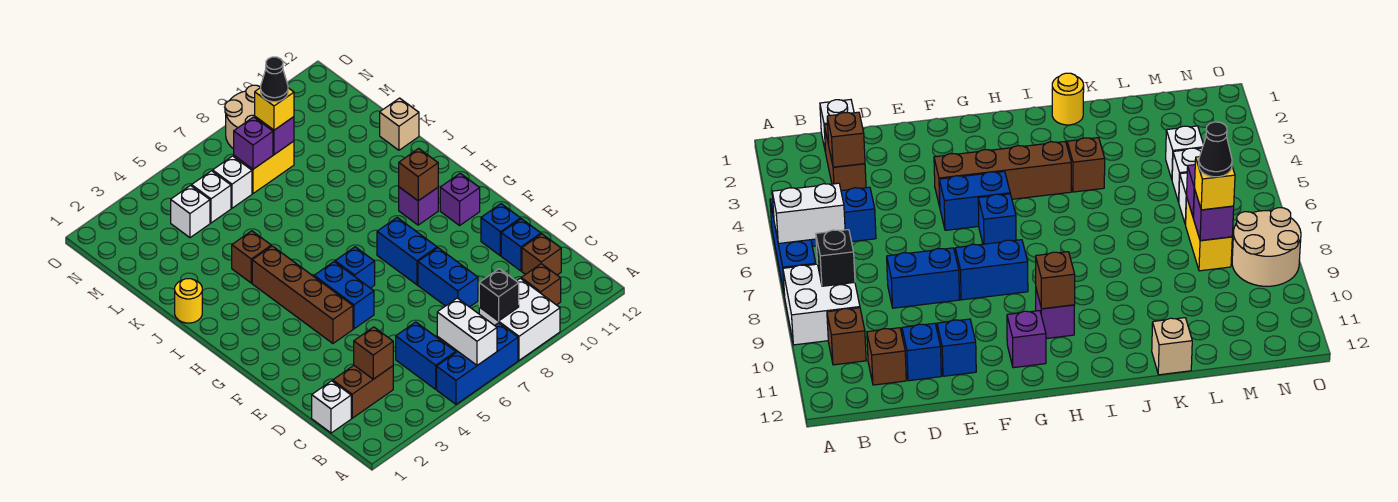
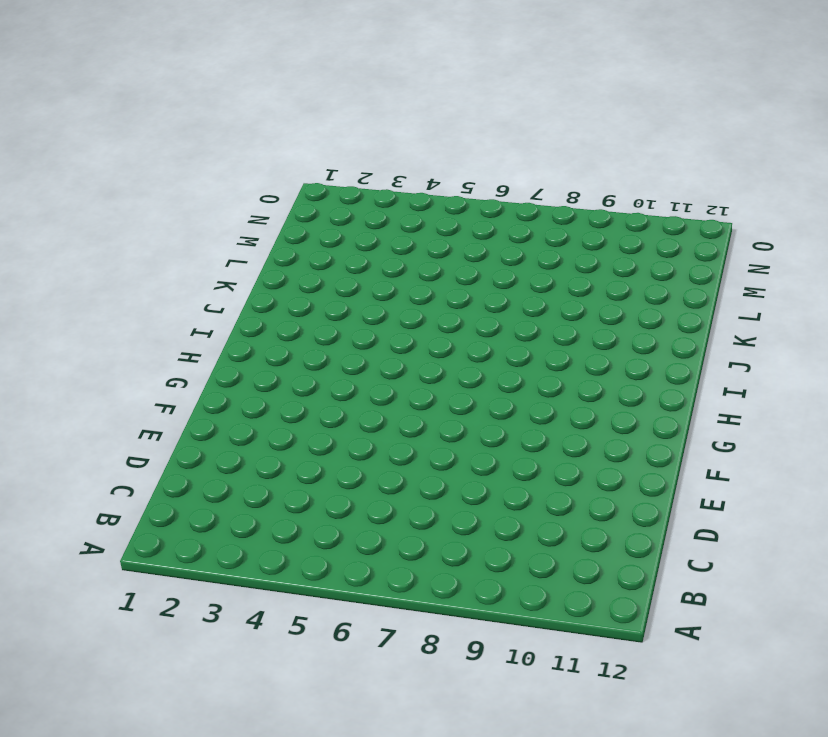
none -> blue brick A5:A7 level 1
none -> white brick A8:B9 level 1
none -> blue brick B5:C5 level 1
none -> brown brick B10 level 1

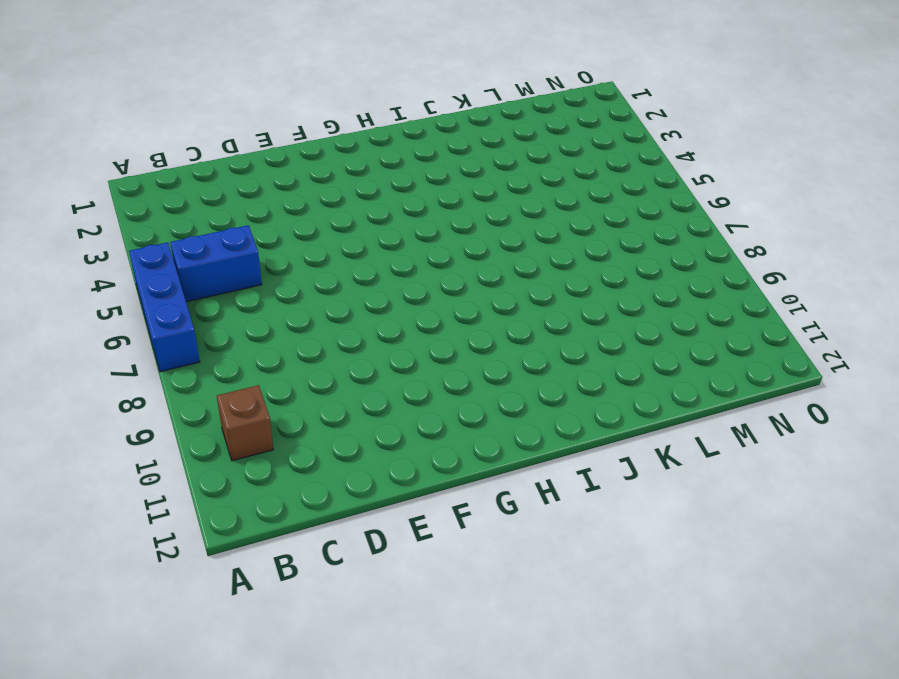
none -> white brick A8:B9 level 1
none -> white brick C1 level 1
none -> brown brick C2:C3 level 1
none -> brown brick C11 level 1

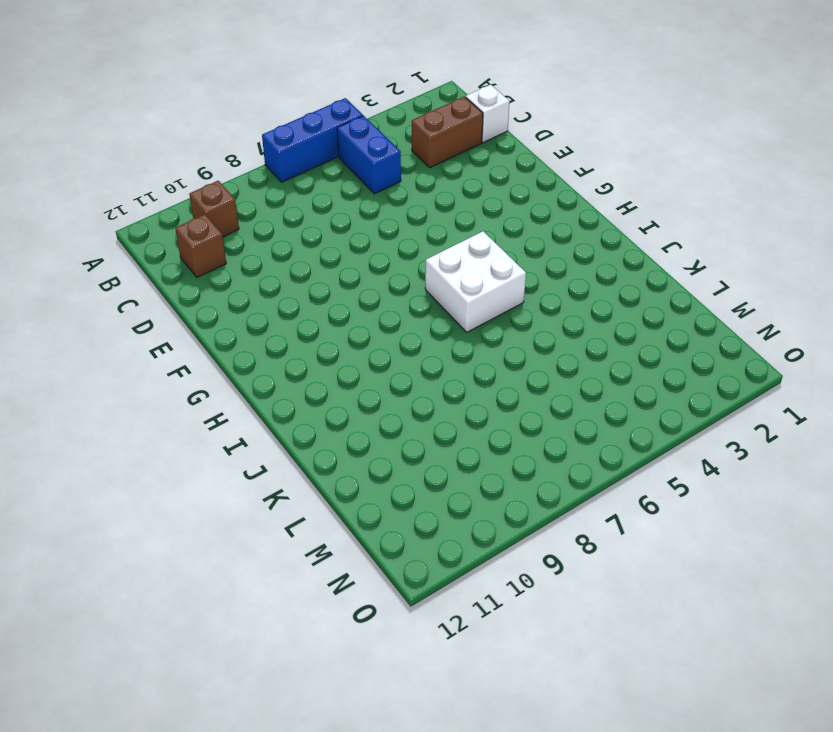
white brick H5:I6 level 1 -> white brick A8:B9 level 1
none -> blue brick D8:E8 level 1
none -> blue brick D11 level 1
none -> blue brick E11 level 1
none -> brown brick F4:I4 level 1

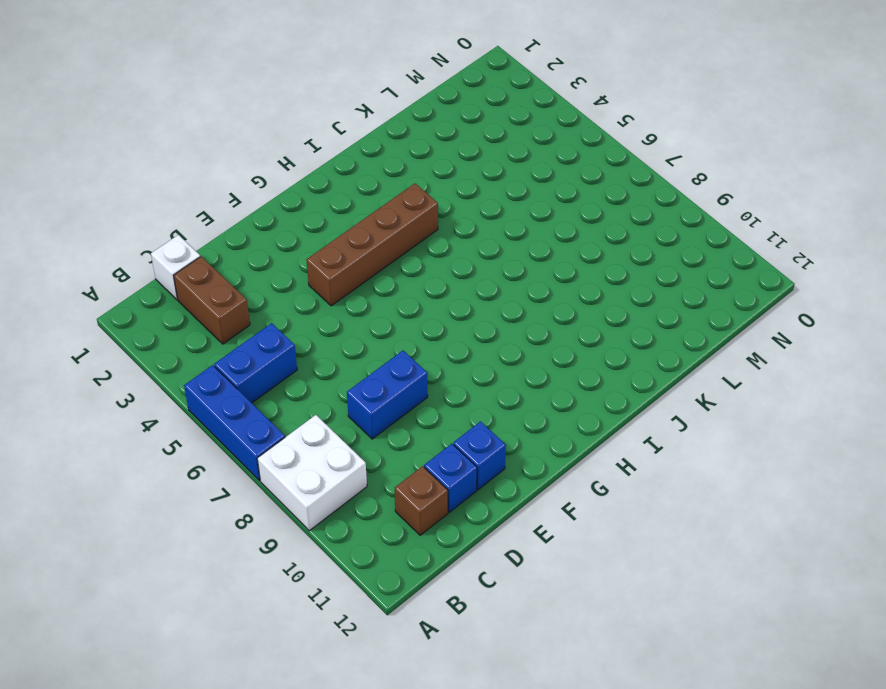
none -> brown brick B10 level 1
none -> blue brick F5:G5 level 1
none -> blue brick F8:G8 level 1
none -> blue brick G6 level 1

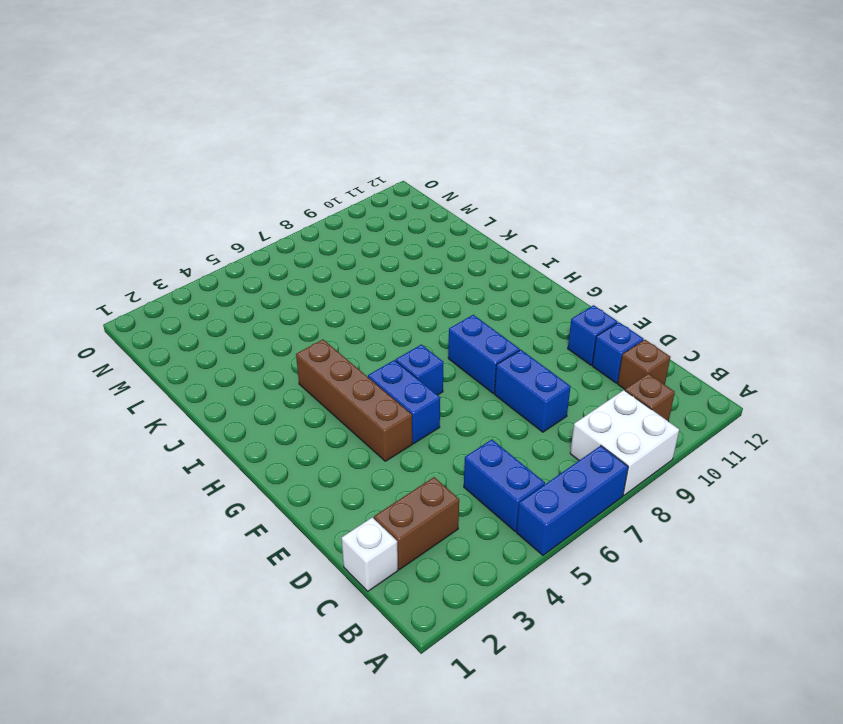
none -> purple brick G11 level 1
none -> purple brick H10 level 1
none -> yellow round brick J1 level 1
none -> brown brick J4 level 1

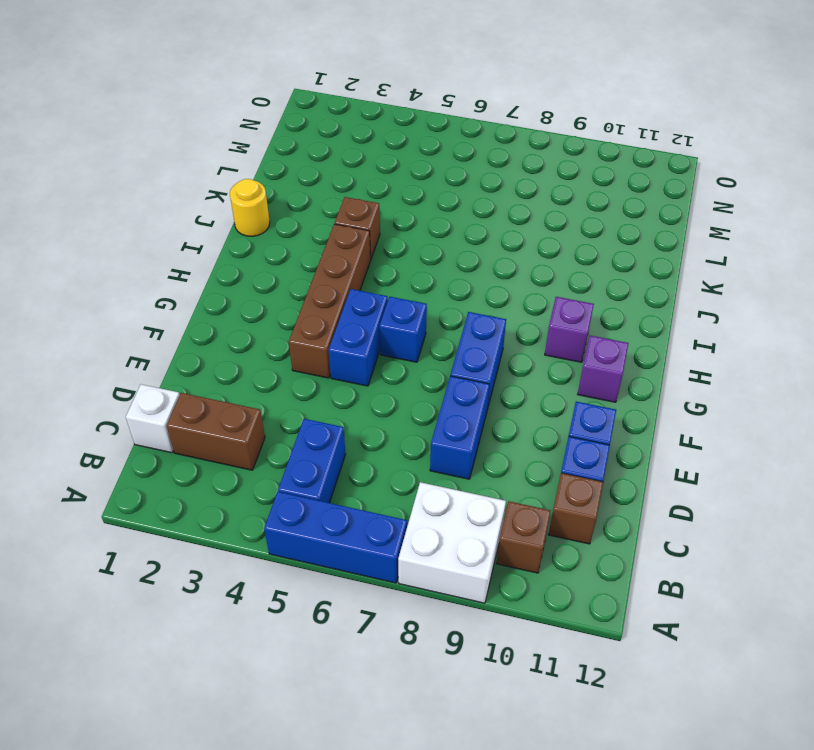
none -> tan brick K12 level 1
none -> white brick M4 level 1
none -> white brick M5 level 1
none -> white brick M6 level 1

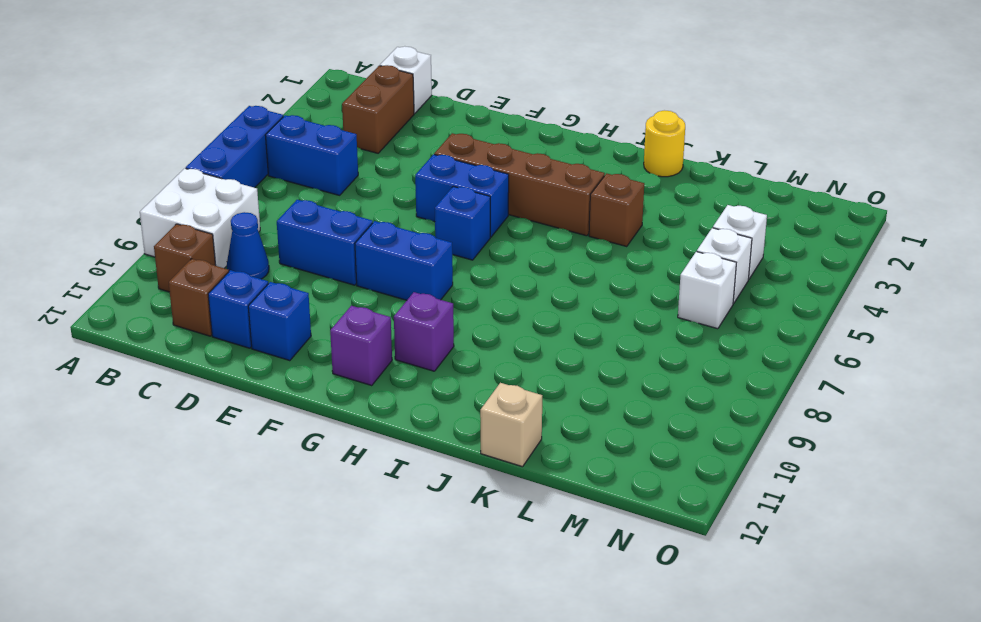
blue cone C9 level 1 -> none
none -> yellow brick M7:M8 level 1
none -> tan round brick N8:O9 level 1
none -> white brick A6:B6 level 2
none -> black brick B8 level 2

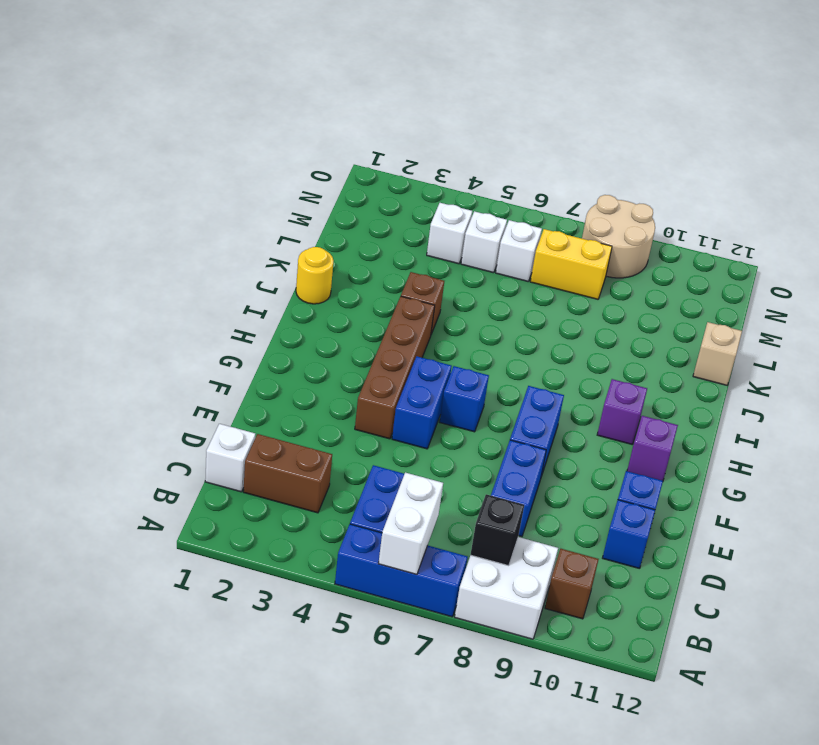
none -> brown brick C11 level 1
none -> brown brick C3 level 2
none -> brown brick H10 level 2
none -> purple brick M7 level 2

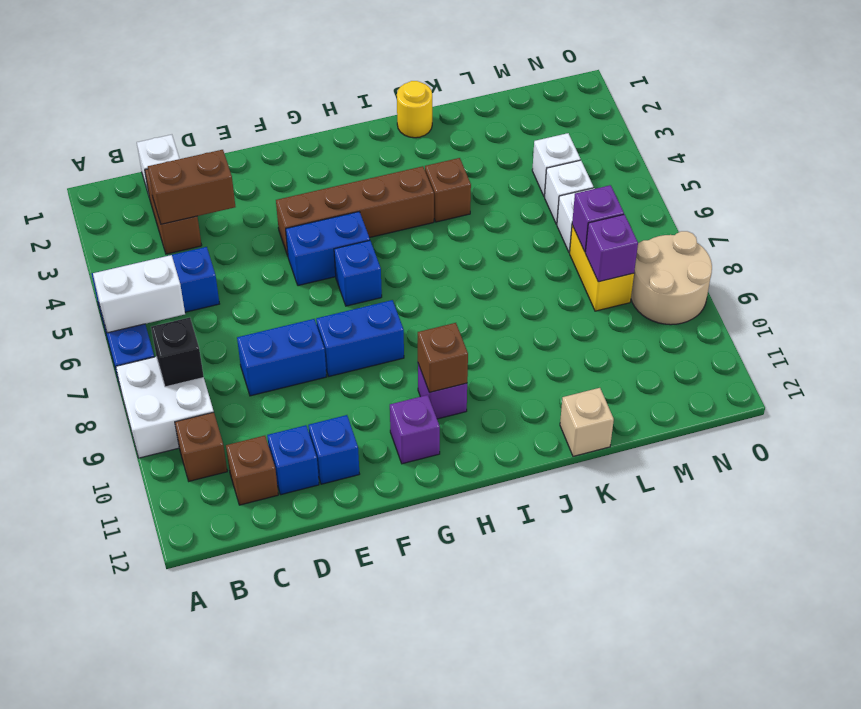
brown brick C3:D3 level 2 -> brown brick C3 level 2
none -> yellow brick M8 level 3
none -> black cone M8 level 4

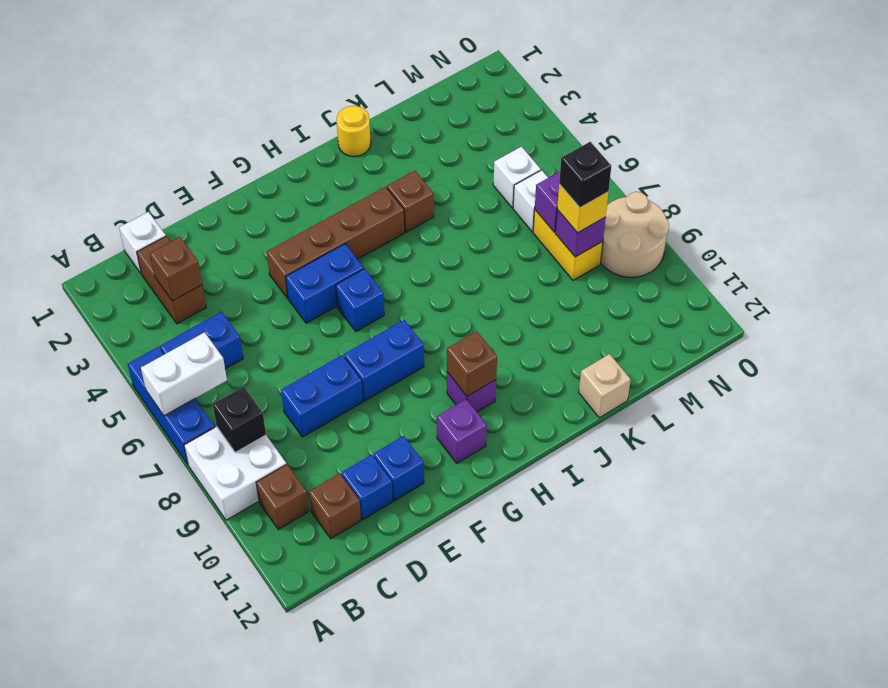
black brick M8 level 4 -> black cone M8 level 4
none -> white brick M4 level 1

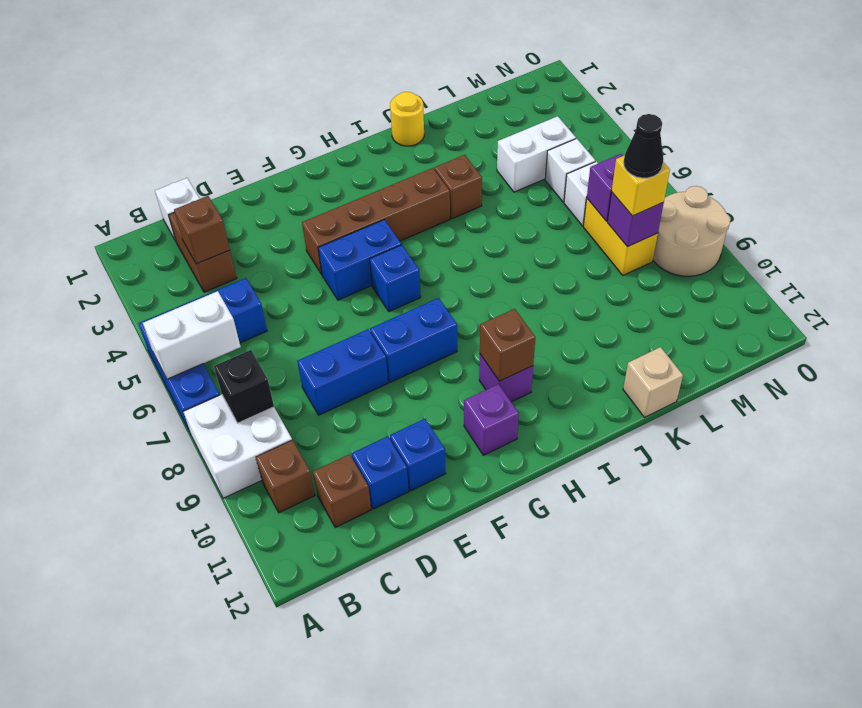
white brick L4:M4 level 1 -> white brick M4 level 1

